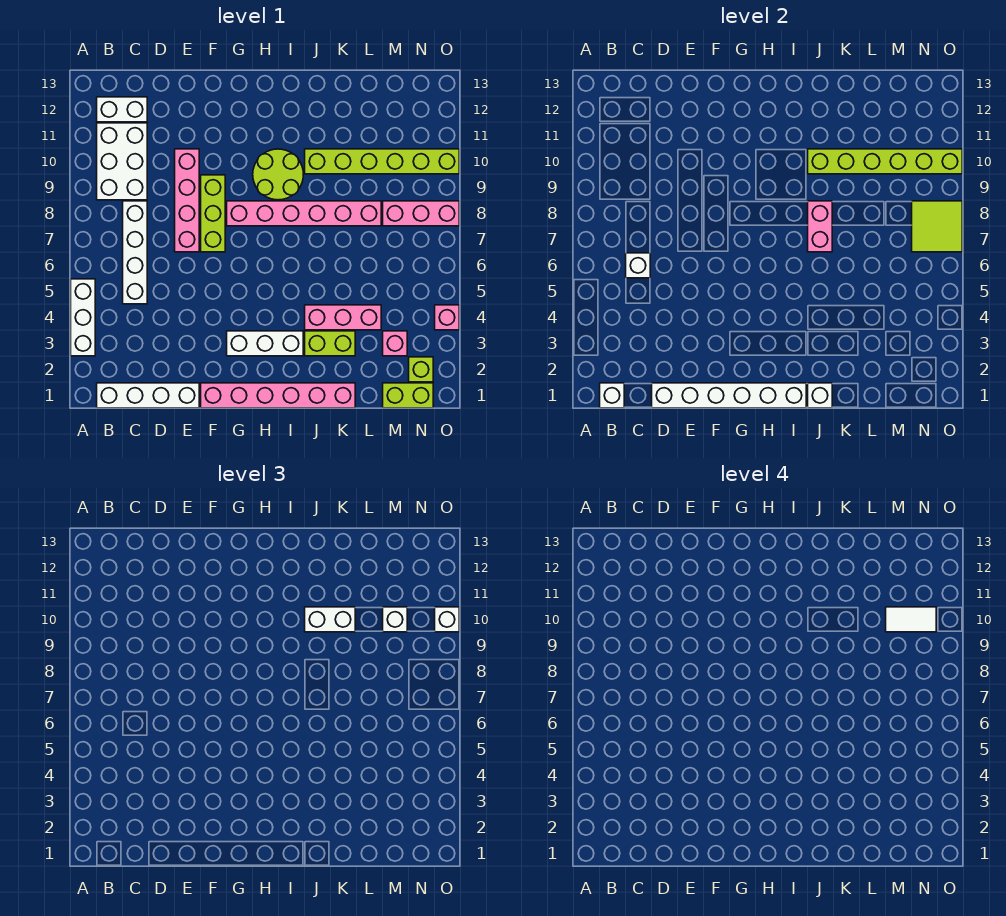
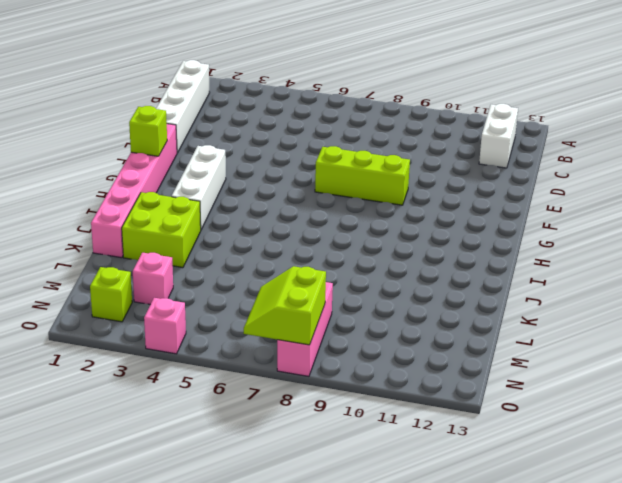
lime brick G1 level 2 -> white brick D1:I1 level 2
lime brick J2:K3 level 1 -> lime brick J3:K3 level 1
lime slope N7:O8 level 2 top 8 -> lime tile N7:O8 level 2
none -> white brick A3:A5 level 1
none -> white brick B9:C11 level 1
none -> white brick C5:C8 level 1
none -> pink brick E7:E10 level 1

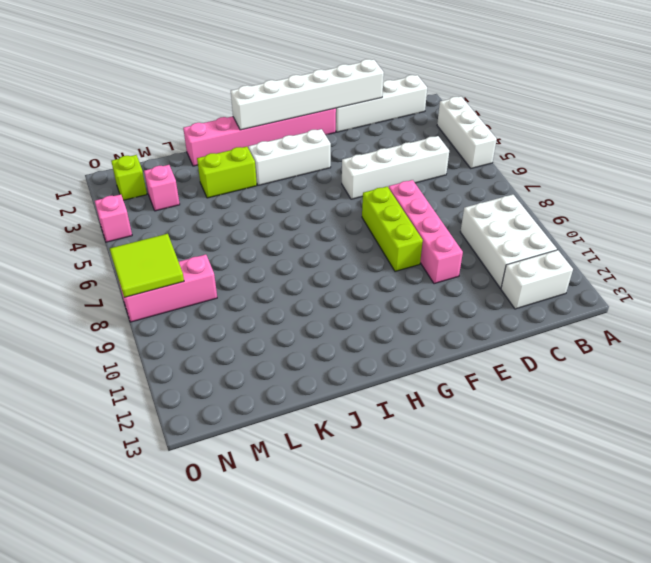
white brick C5:F5 level 1 -> white brick C5:C8 level 1
none -> pink brick G8:L8 level 1
none -> lime round brick H9:I10 level 1
none -> pink brick J4:L4 level 1
none -> lime brick J10:O10 level 1

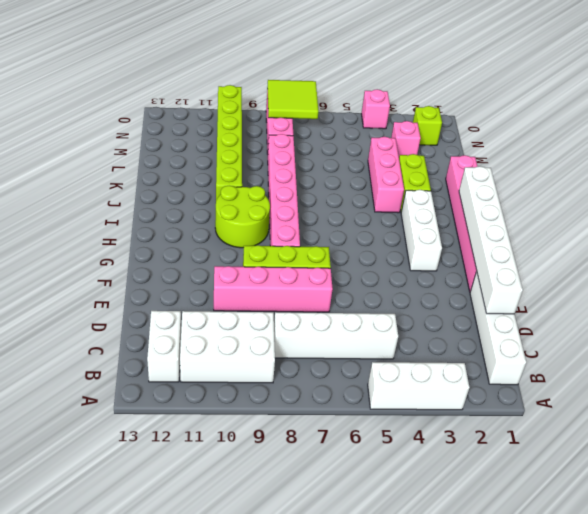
none -> lime brick M1:N1 level 1
none -> white brick B1 level 2
none -> white brick C6 level 2
none -> white brick J1 level 2

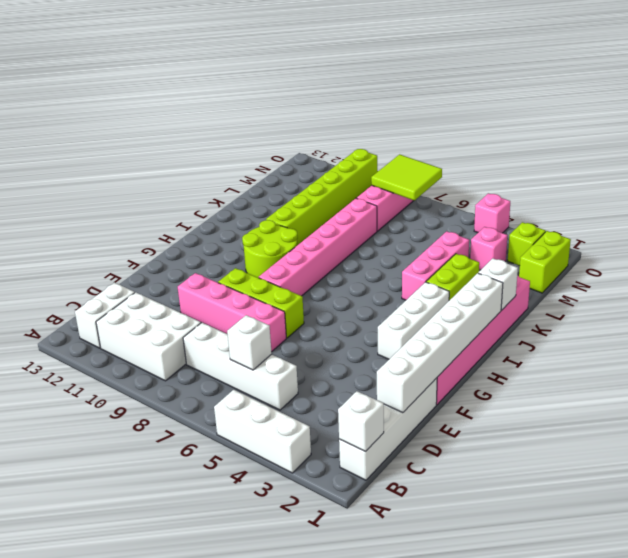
none -> pink brick J7:J8 level 2
none -> lime brick J10:O10 level 2
none -> white brick J10:K10 level 3
none -> white brick M10 level 3

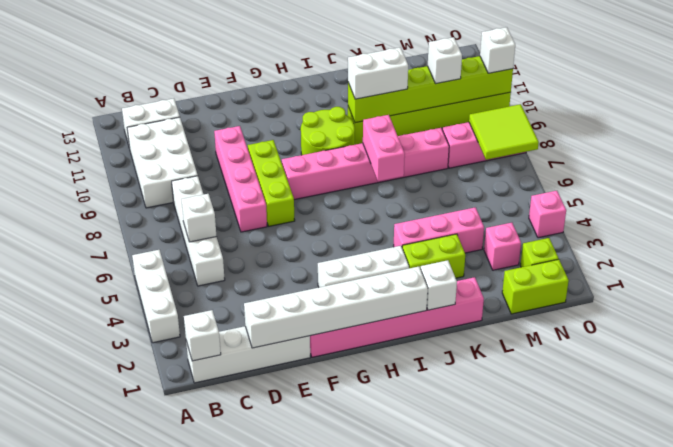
none -> white tile M10:N10 level 4

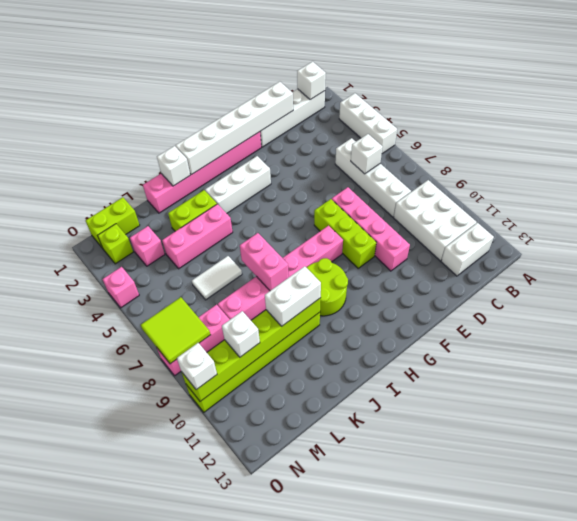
white tile K6:L6 level 1 -> white tile M10:N10 level 4

